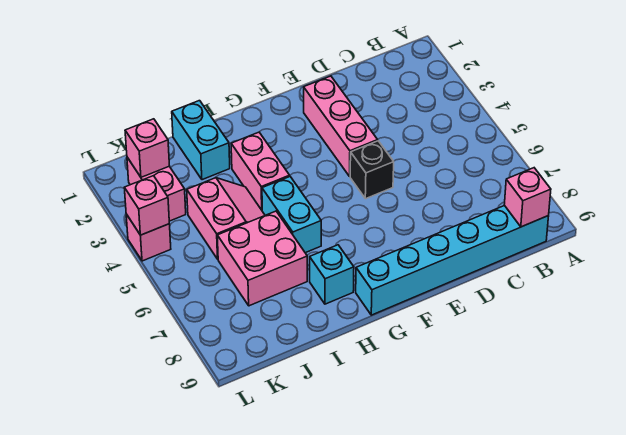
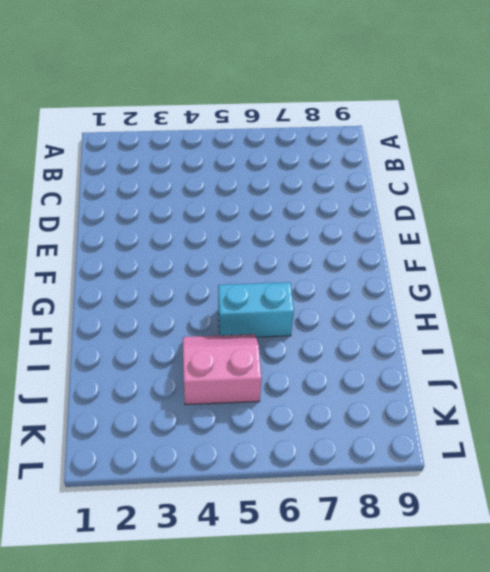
none -> cyan brick B9:G9 level 1
none -> pink brick E2:E4 level 1
none -> black brick E5 level 1

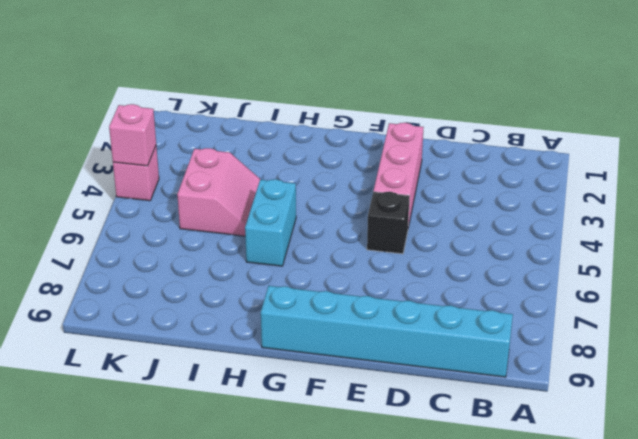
none -> pink brick H3:H4 level 1
none -> cyan brick H8 level 1
none -> cyan brick I1:I2 level 1

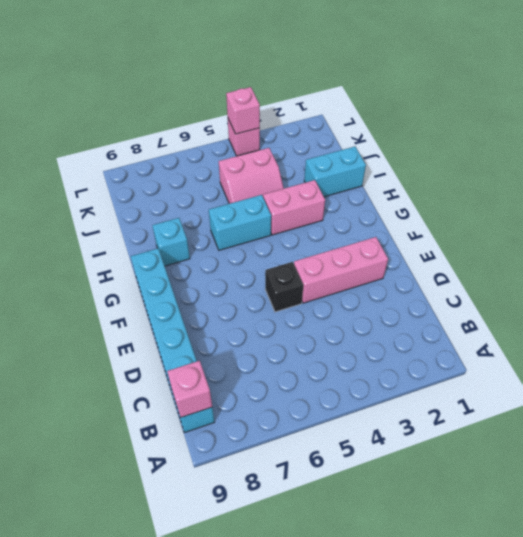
none -> pink brick I6:J7 level 1
none -> pink brick K2:K3 level 1
none -> pink brick K2 level 2

